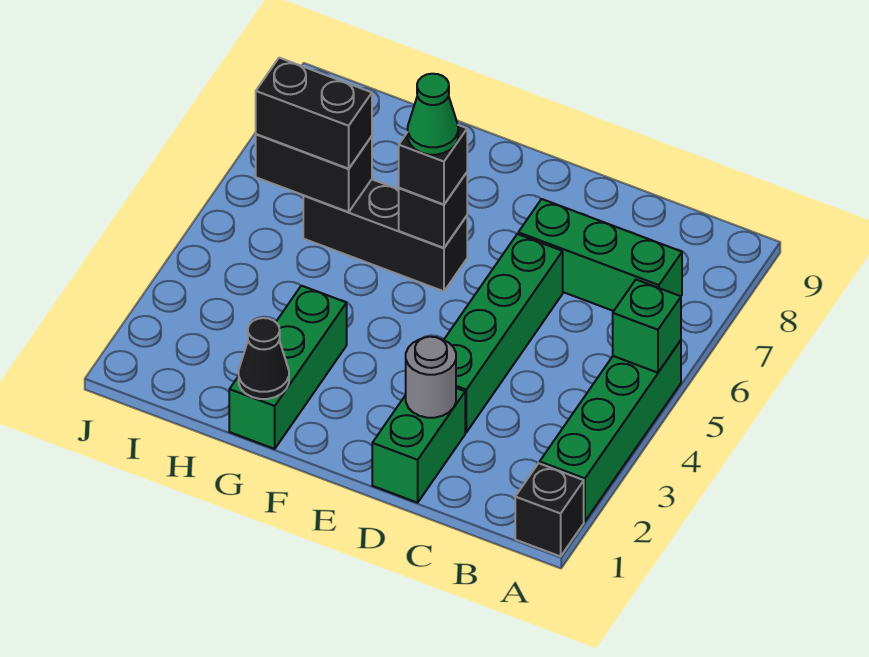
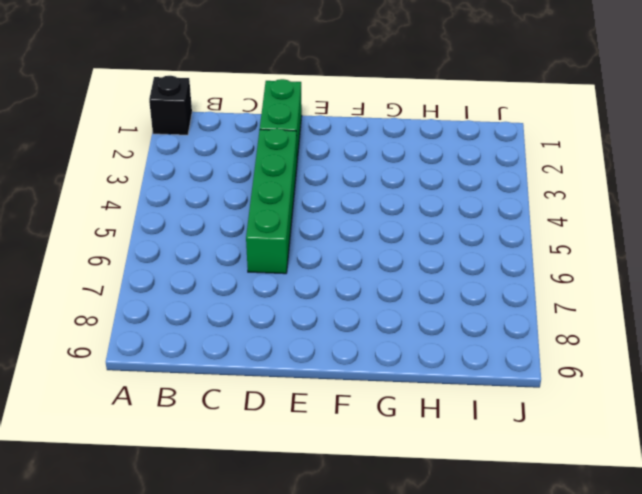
none -> green brick A2:A5 level 1
none -> green brick B7:D7 level 1
none -> black brick F6:H6 level 1

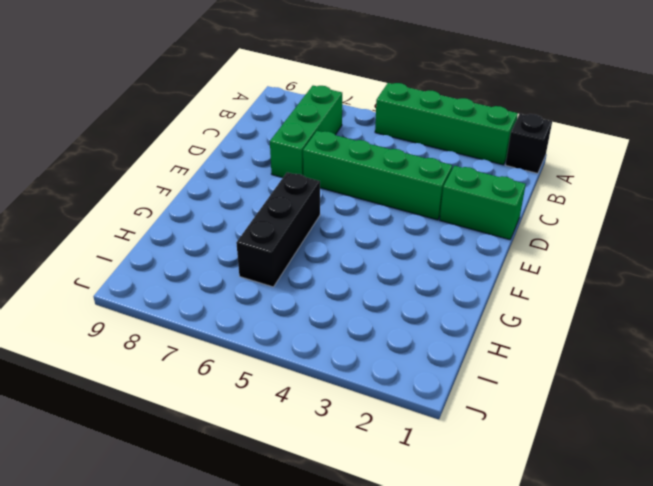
none -> green brick G1:G3 level 1
none -> green brick A5 level 2
none -> grey round brick D2 level 2

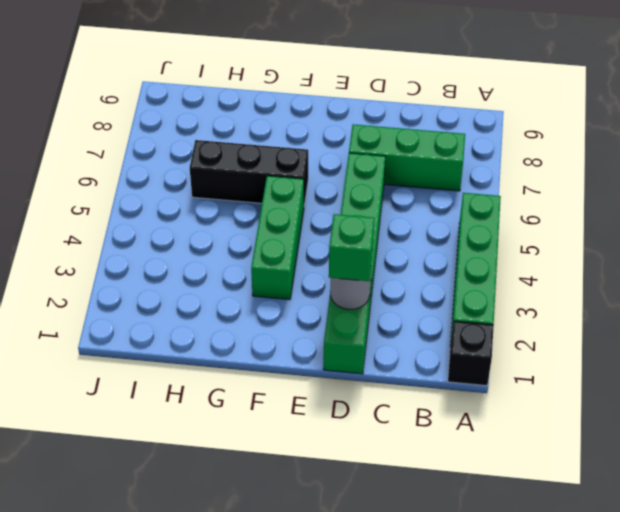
green brick D2 level 3 -> green brick A5 level 2
green brick F3:F5 level 1 -> green brick G1:G3 level 1
none -> black brick F6 level 2
none -> black cone G1 level 2
none -> black brick H6:I6 level 2

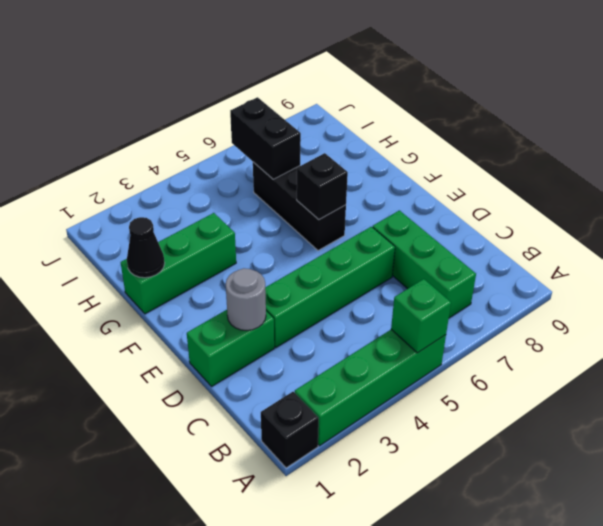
none -> black brick F6 level 3
none -> black brick H6:I6 level 3
none -> green cone F6 level 4

